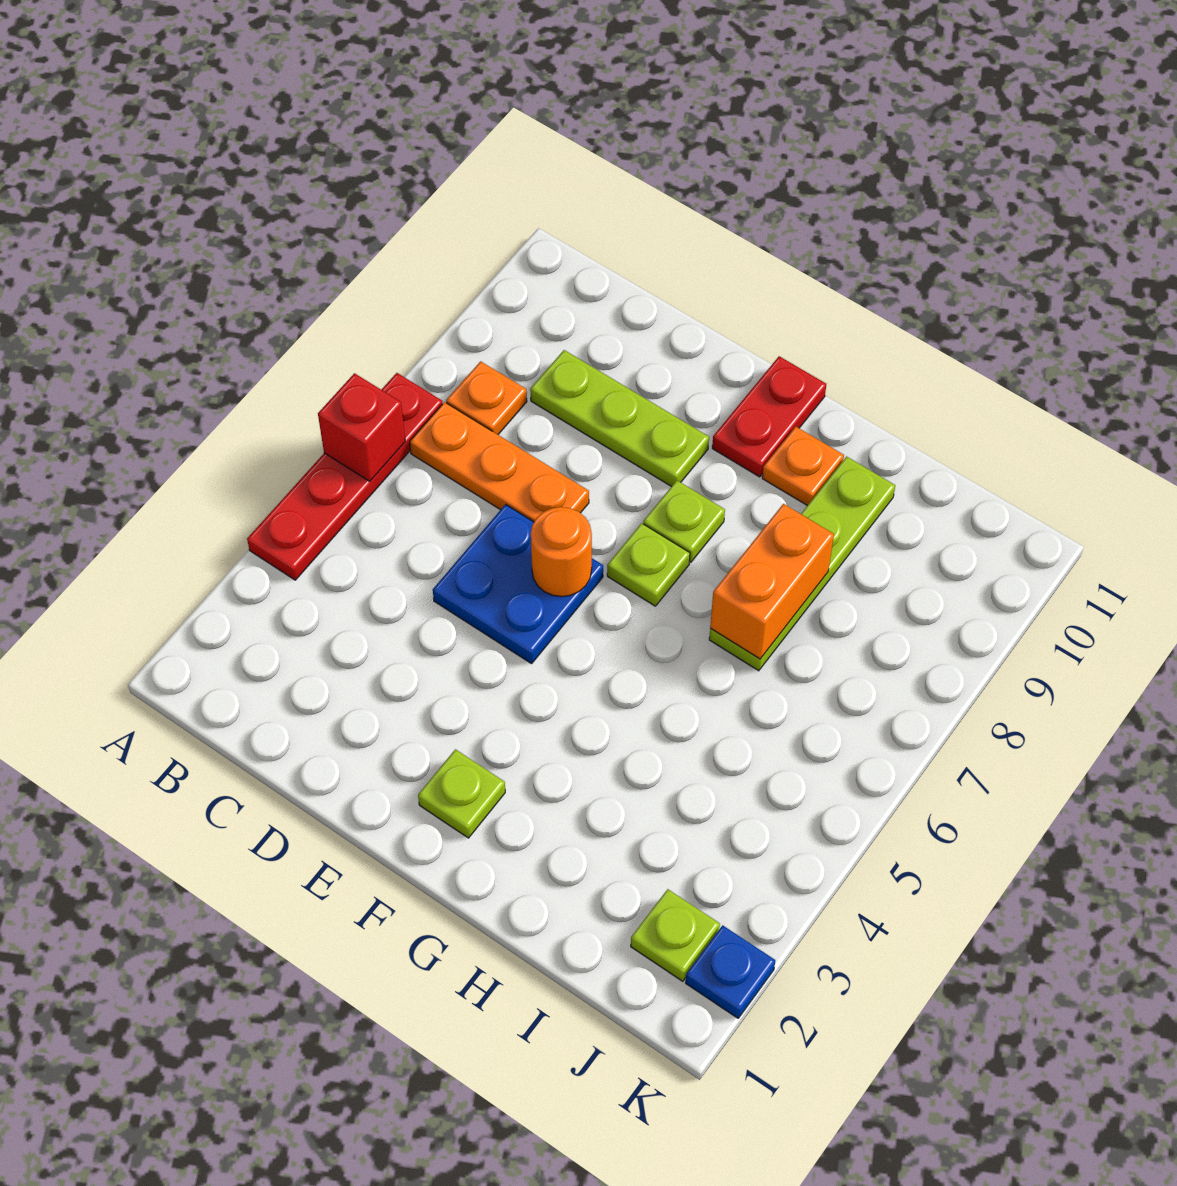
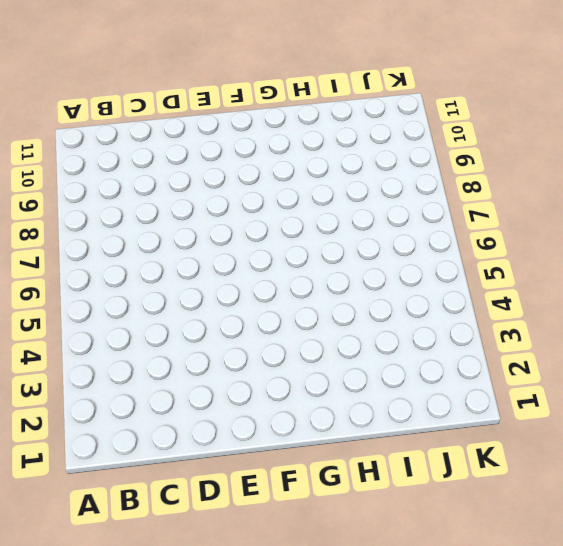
none -> red plate A4:A7 level 1
none -> orange plate B7:D7 level 1
none -> orange plate B8 level 1

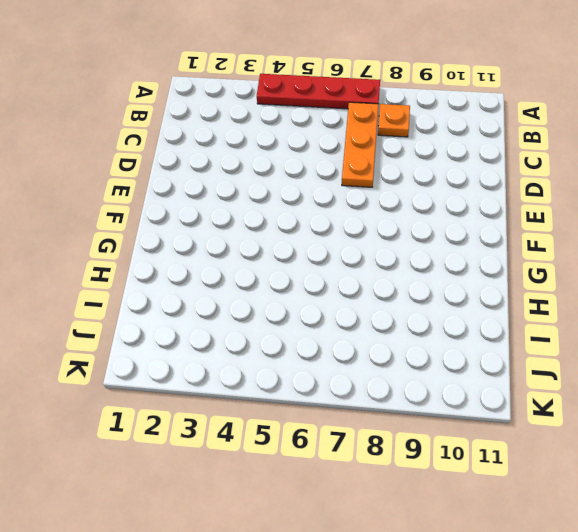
none -> lime plate C9:E9 level 1
none -> blue plate D5:E6 level 1
none -> lime plate F2 level 1

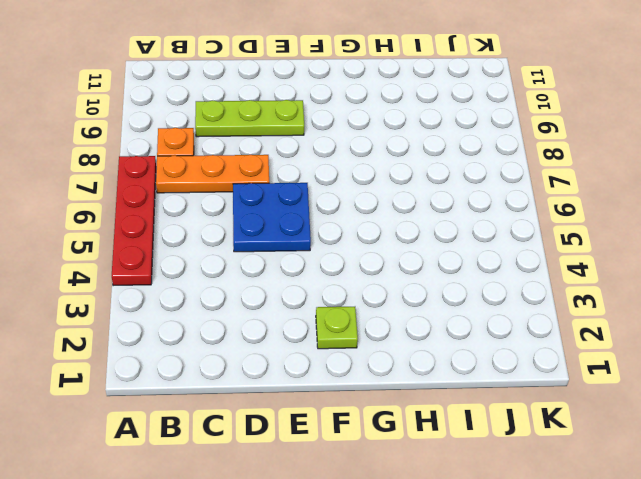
none -> lime plate F7 level 1
none -> lime plate F8 level 1
none -> red plate F10:F11 level 1

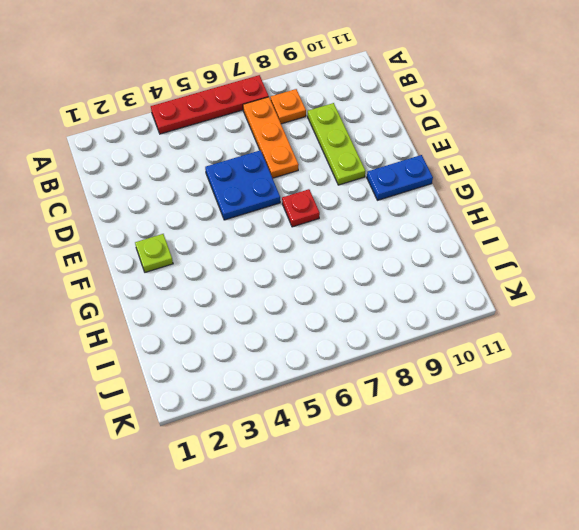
red plate F7 level 1 -> lime plate F7 level 1
blue plate F10:F11 level 1 -> red plate F10:F11 level 1
none -> lime plate F8 level 1
none -> orange plate G10 level 1
none -> lime plate H7:H10 level 1

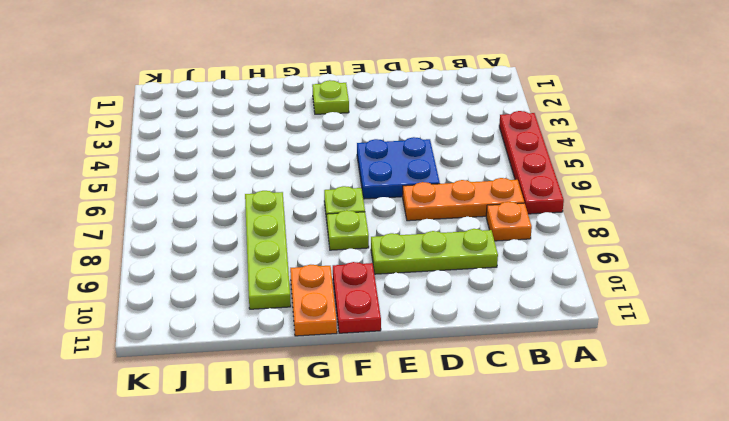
orange plate G10:G11 level 1 -> orange plate G10 level 1
none -> lime plate J2 level 1
none -> blue plate K2 level 1
none -> red brick A6 level 2

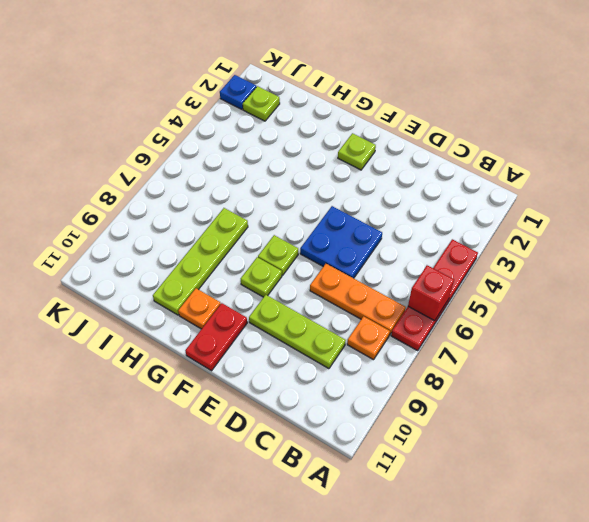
none -> orange round brick E6 level 2
none -> orange brick H7:H8 level 2

